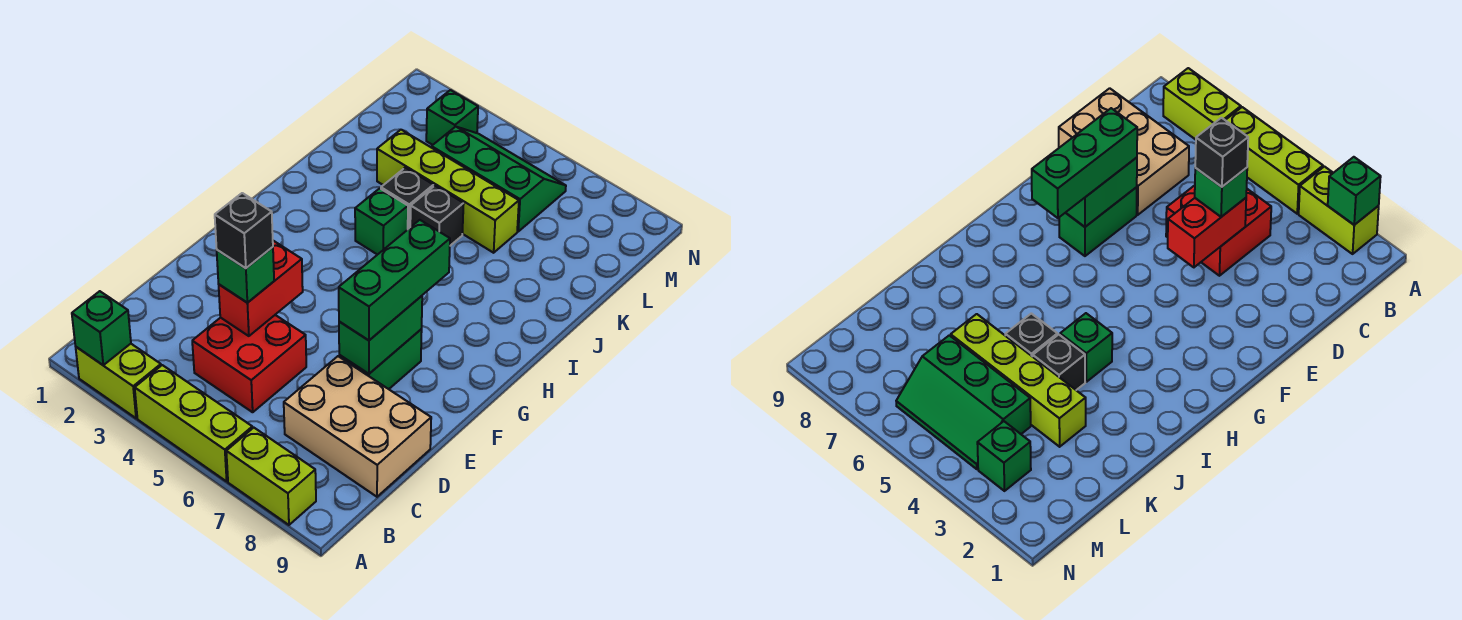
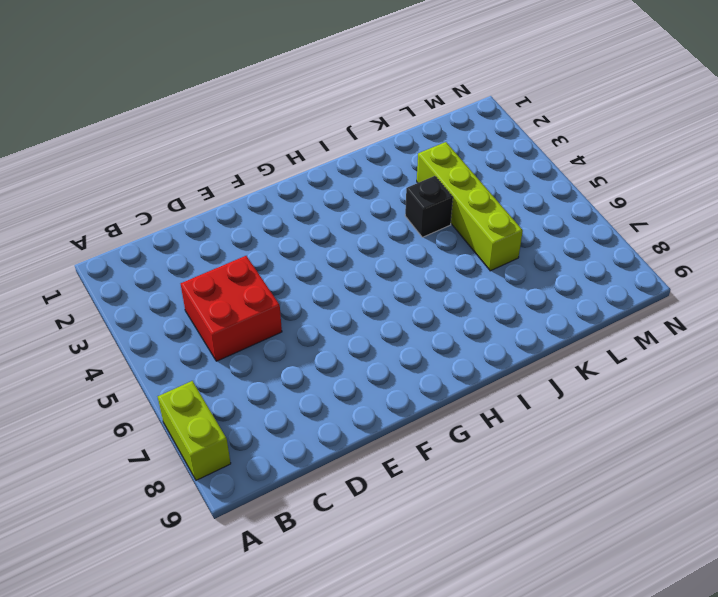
none -> lime brick A2:A3 level 1
none -> lime brick A4:A6 level 1
none -> tan brick C7:D9 level 1

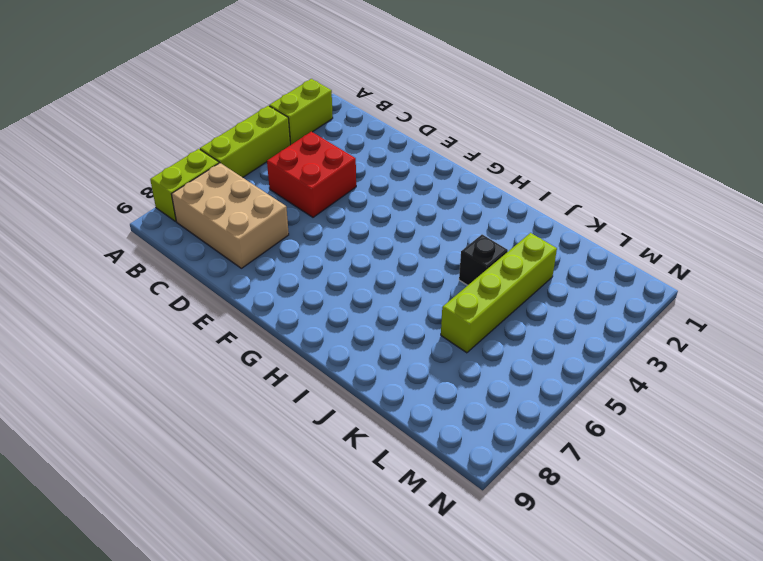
tan brick B7:D8 level 1 -> tan brick C7:D9 level 1
none -> green brick E7:F7 level 1
none -> green brick I4 level 1
none -> black brick J5 level 1

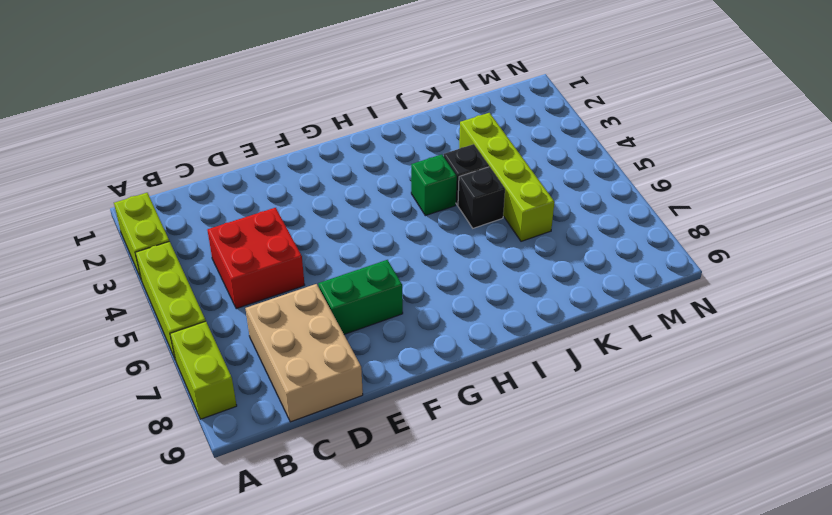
none -> green slope L4:M6 level 1 top L
none -> green brick M3 level 1
none -> green brick A2 level 2

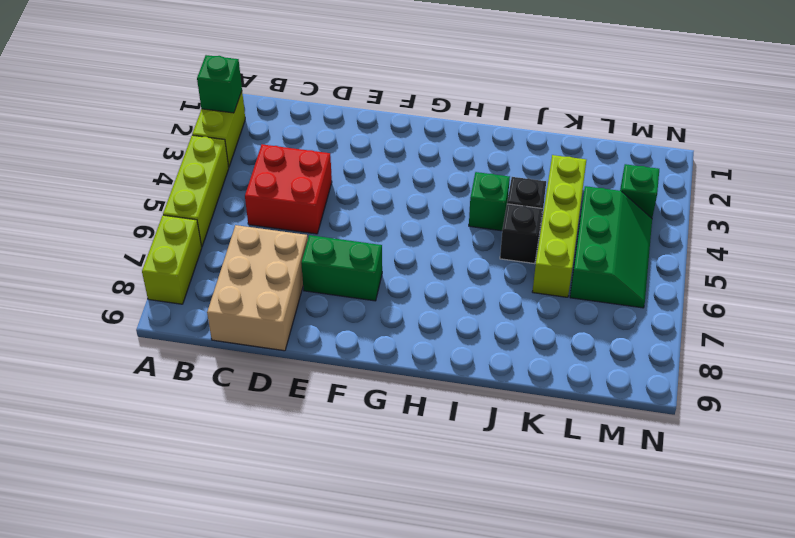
none -> red brick D4:E4 level 2
none -> green brick E7:F7 level 2
none -> green brick D4 level 3

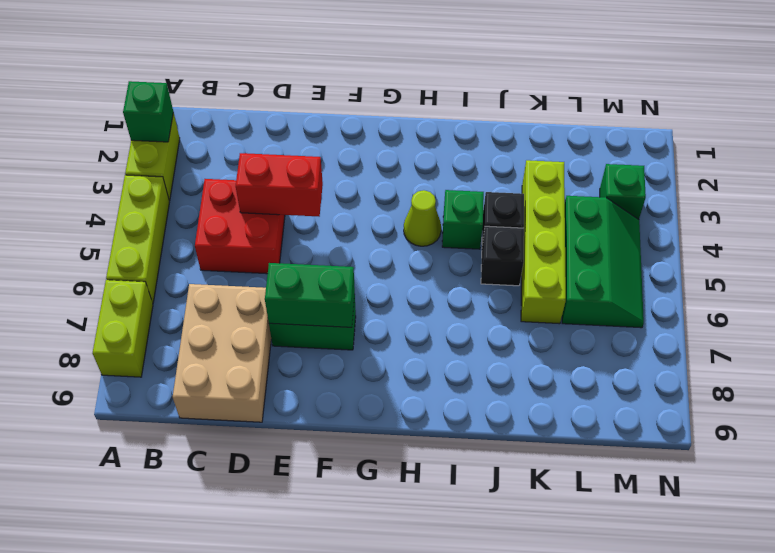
lime cone H4 level 1 -> none
none -> green brick D4 level 3
none -> green brick E7:G7 level 3
none -> black brick D4 level 4

